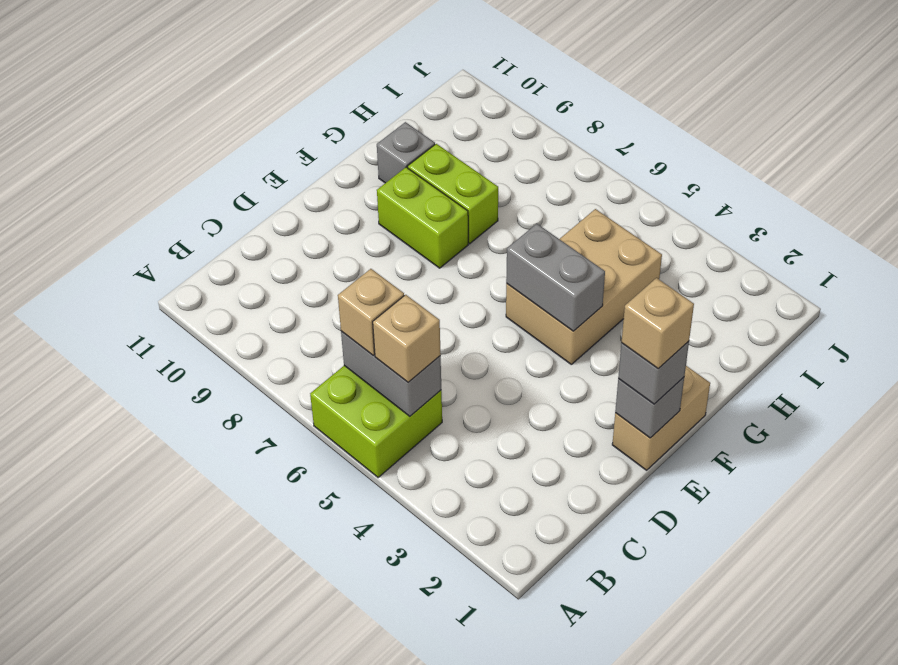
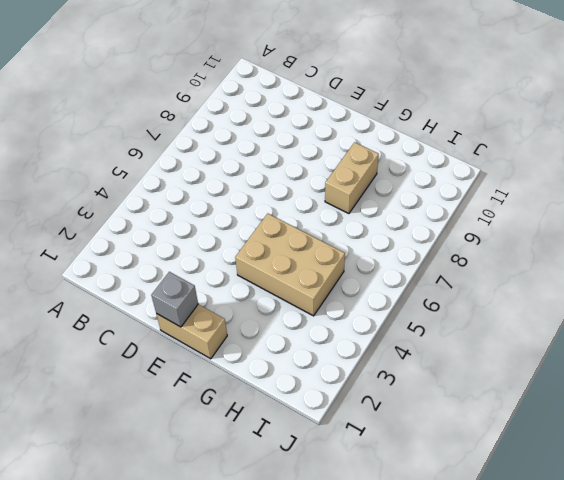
tan brick G8:G9 level 1 -> lime brick G8:G9 level 1
none -> lime brick A5:B6 level 1
none -> lime brick F8:F9 level 1
none -> grey brick G10 level 1

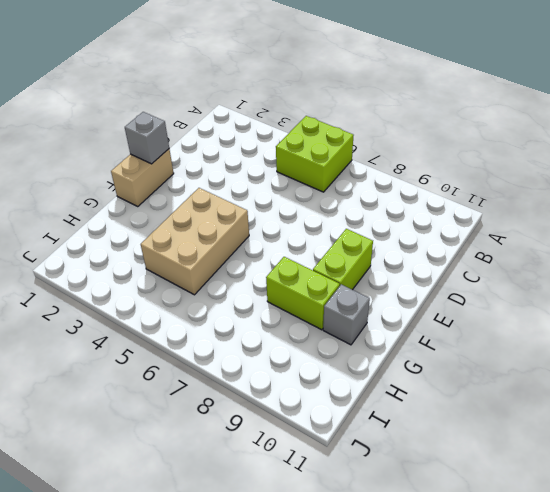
lime brick E9:F9 level 1 -> lime brick F8:F9 level 1
none -> grey brick B5:B6 level 2
none -> grey brick F4:F5 level 2
none -> tan brick B5 level 3

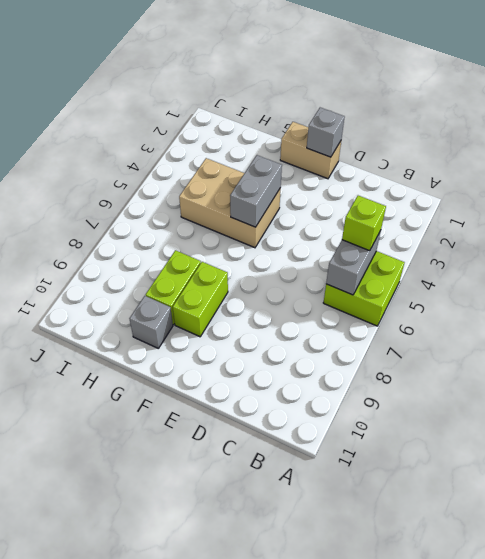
lime brick B5 level 3 -> tan brick B5 level 3
none -> tan brick B6 level 3
none -> grey brick E1 level 3
none -> tan brick E1 level 4

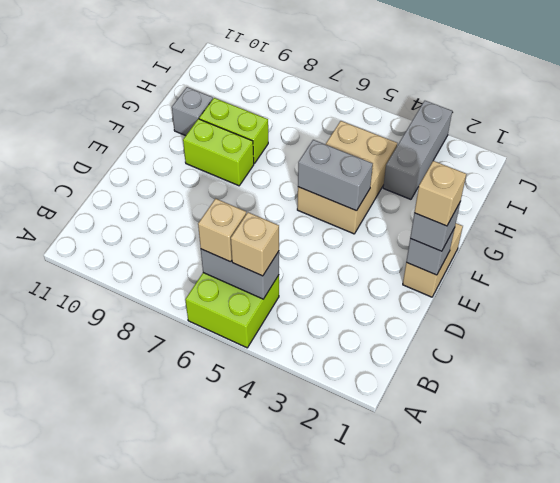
grey brick H3:J3 level 1 -> none

